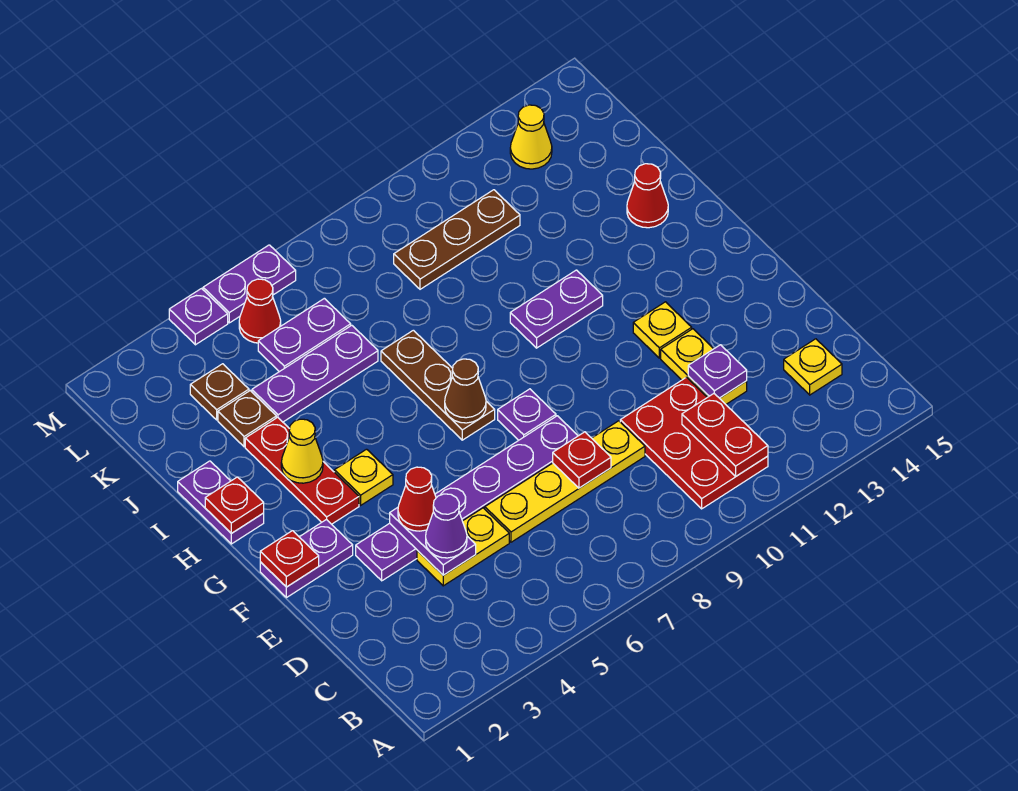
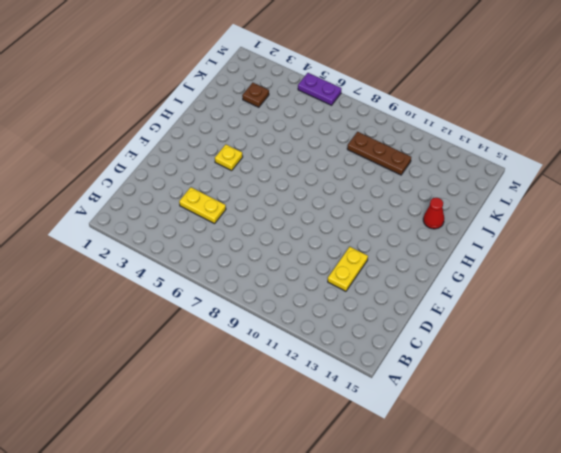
none -> red plate B10:D11 level 1
none -> yellow plate C14 level 1
none -> yellow plate D6:D9 level 1
none -> purple plate E3:E8 level 1

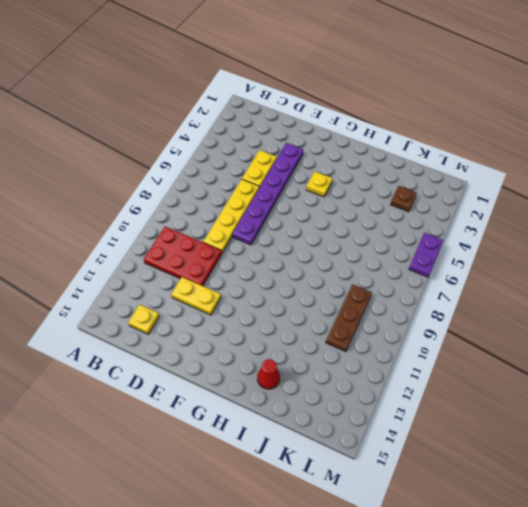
none -> purple plate F1:F2 level 1
none -> purple plate F8 level 1
none -> yellow plate F12 level 1
none -> red plate G3:I3 level 1

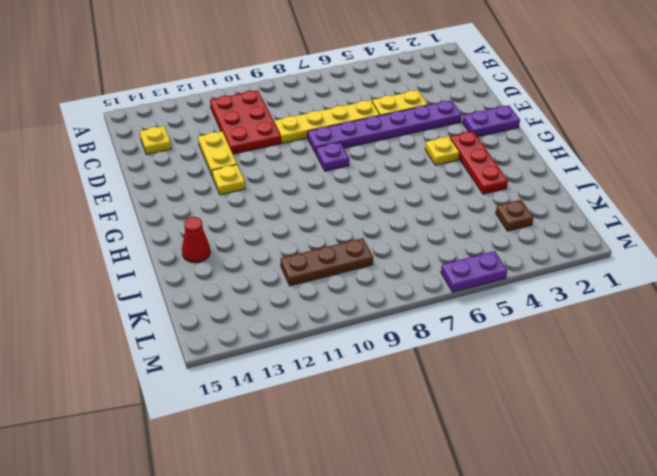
none -> brown plate G7:I7 level 1
none -> purple plate H1:I1 level 1
none -> purple plate H10:H11 level 1
none -> brown plate J3 level 1

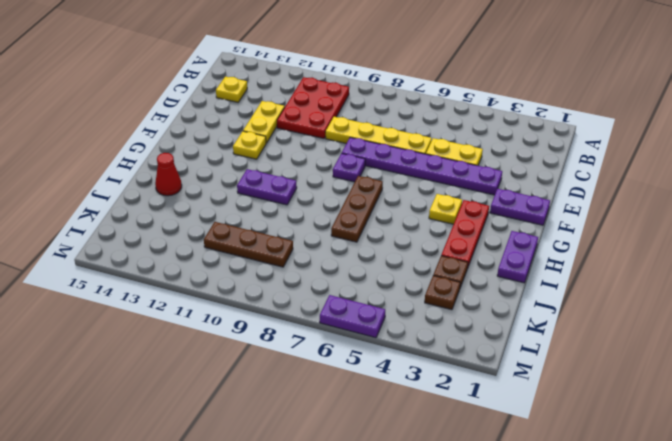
none -> purple plate J4:J6 level 1
none -> purple plate K5:K6 level 1
none -> red cone L5 level 1
none -> yellow cone L13 level 1

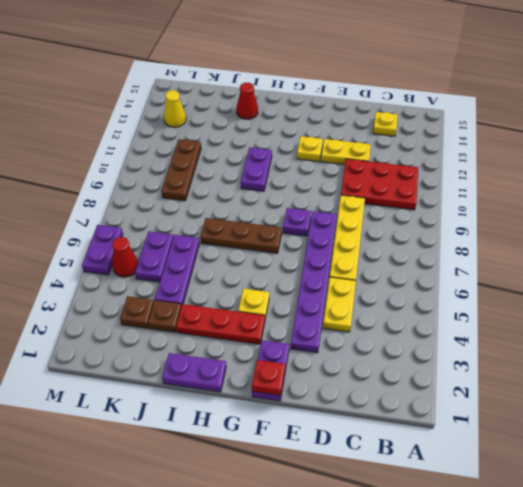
none -> purple plate M4 level 1
none -> red plate B11:C11 level 2
none -> purple plate D4:E4 level 2
none -> red plate D8 level 2

